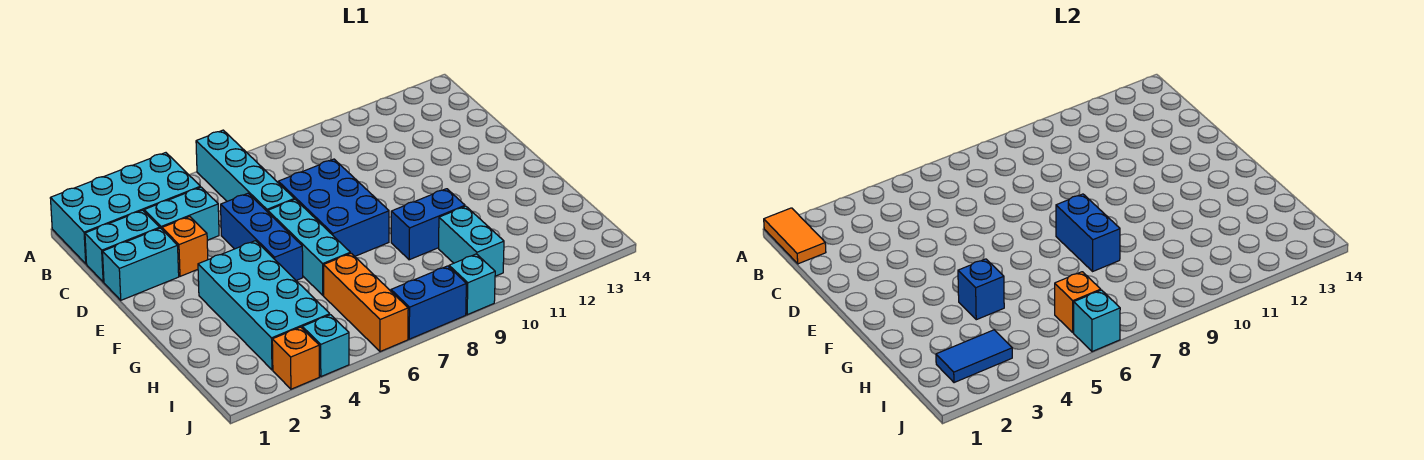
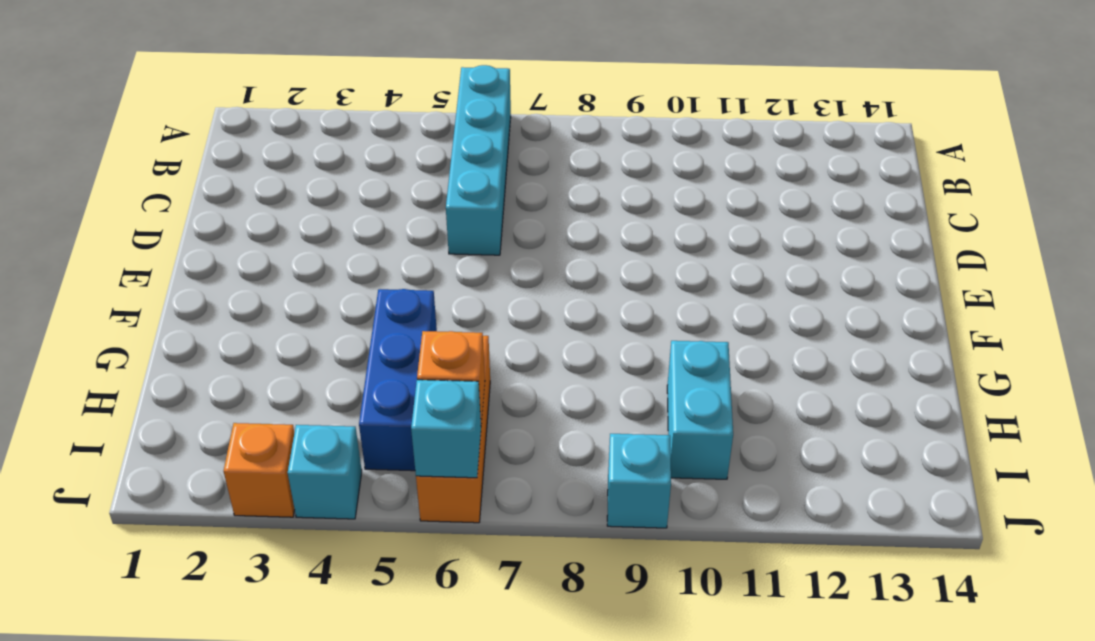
blue brick G5:I5 level 1 -> blue brick D5:F5 level 1
none -> cyan brick A1:B4 level 1
none -> cyan brick C1:C2 level 1
none -> cyan brick C3:C4 level 1

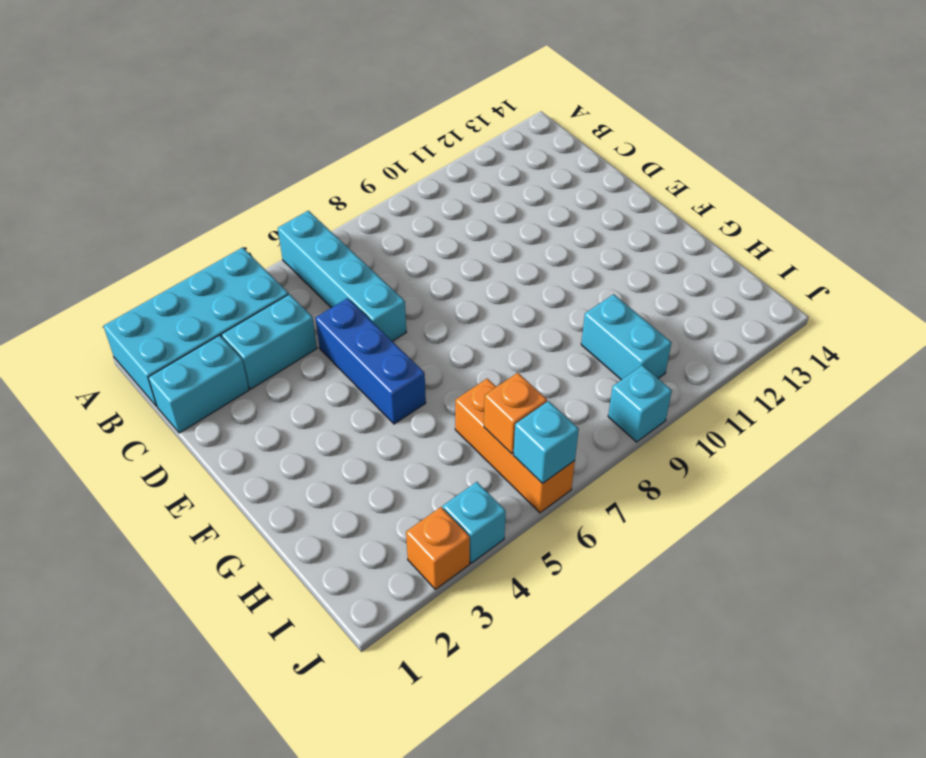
none -> cyan brick D1:D2 level 1
none -> orange brick D3 level 1
none -> blue brick D7:F8 level 1

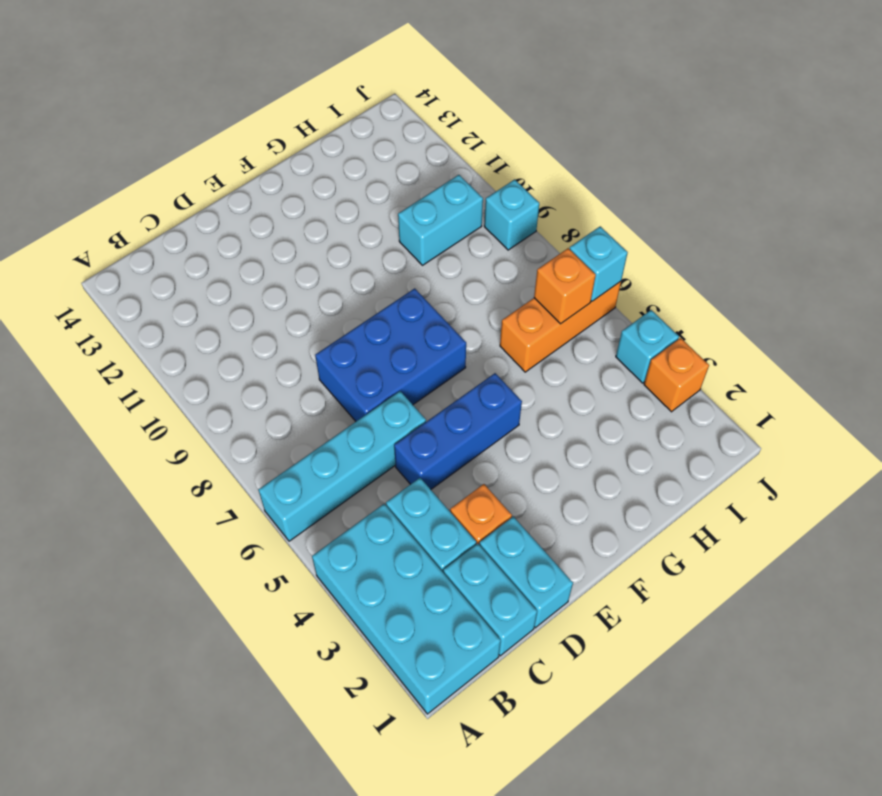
none -> cyan brick E6:G6 level 1
none -> cyan brick F3:I4 level 1
none -> blue brick G9:G10 level 1

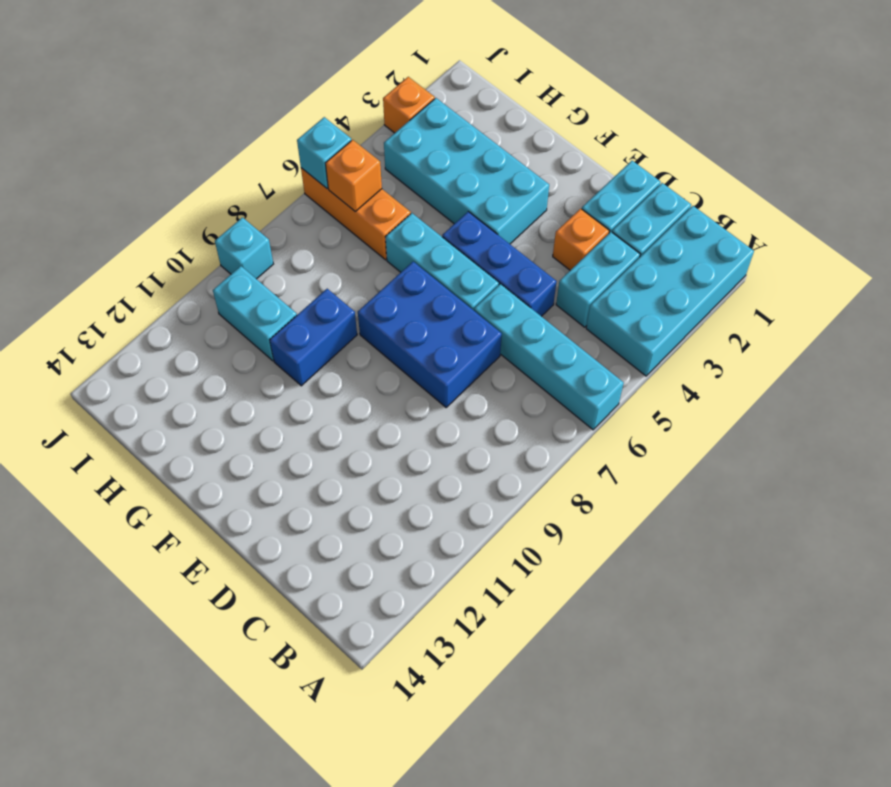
none -> cyan brick J4 level 1
none -> blue brick J7:J8 level 1
none -> orange tile A1:B1 level 2

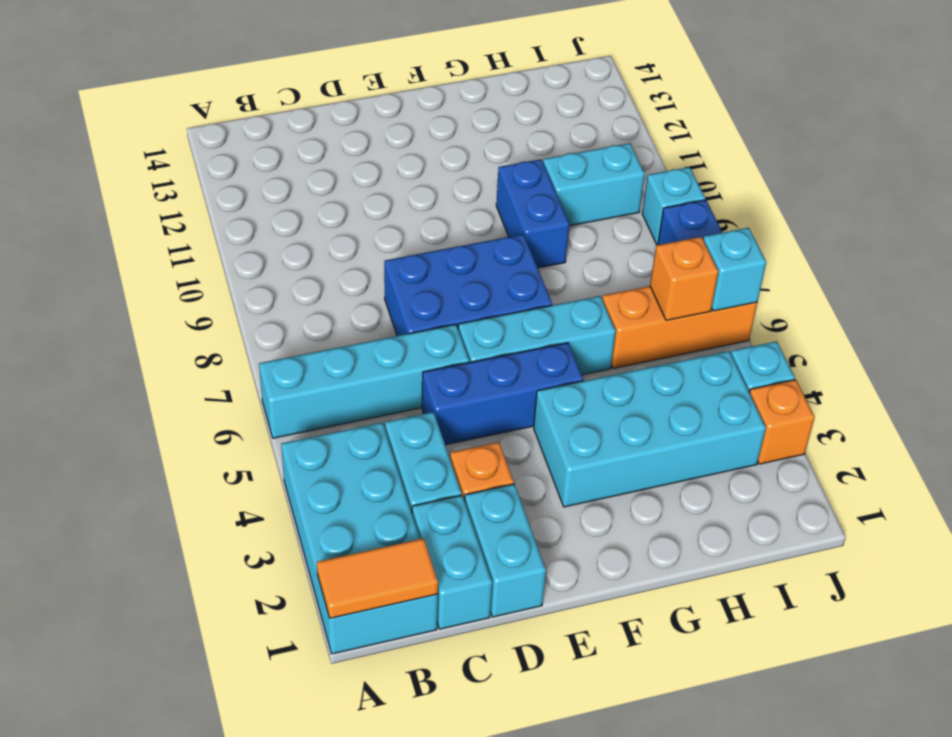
none -> blue brick F8:G8 level 2
none -> blue brick G4 level 2
none -> blue tile I2:I3 level 2

